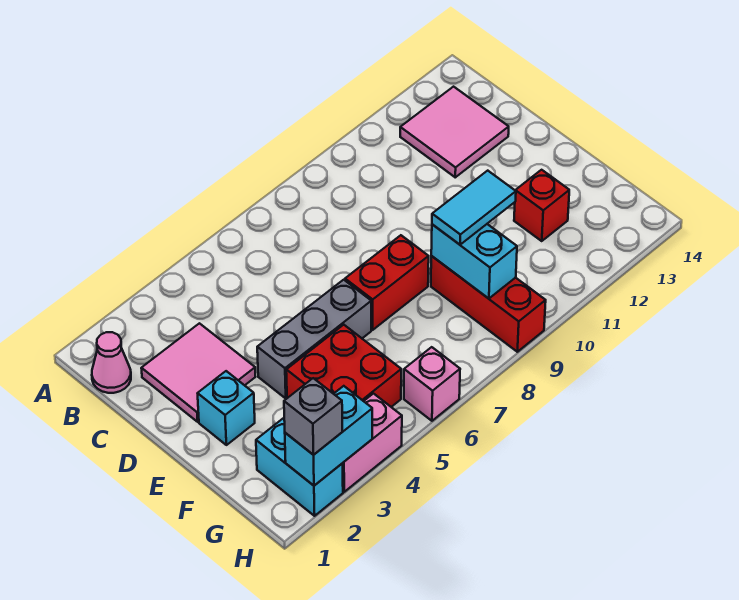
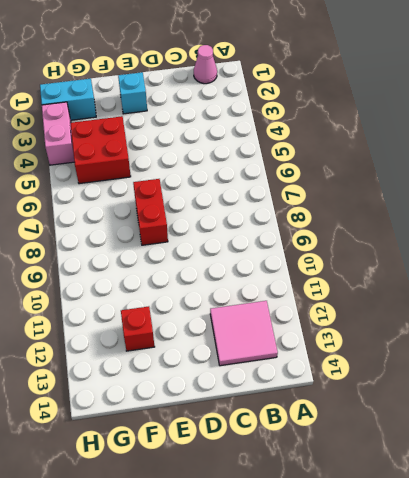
none -> pink tile C2:D3 level 1
none -> grey brick E4:E6 level 1
none -> red brick F9:H9 level 1

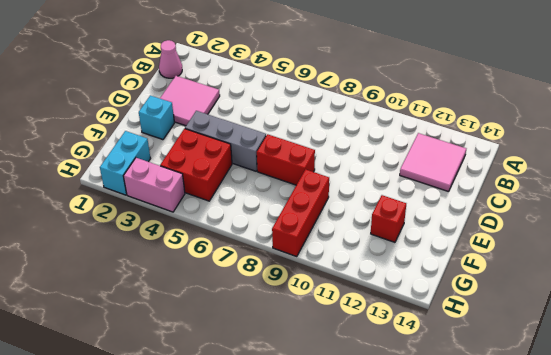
none -> pink brick H6 level 1
none -> cyan brick F9:G9 level 2
none -> cyan brick H2:H3 level 2

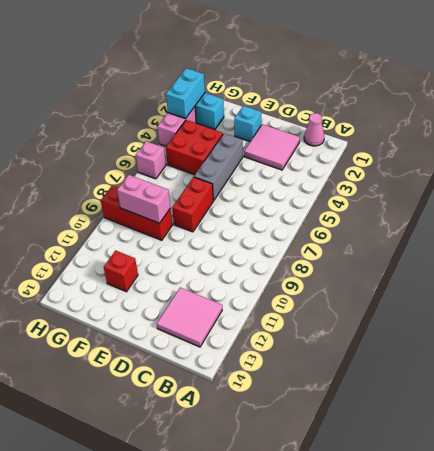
pink brick F9:G9 level 2 -> cyan brick F9:G9 level 2
none -> cyan tile F9:F10 level 3
none -> grey brick H2 level 3

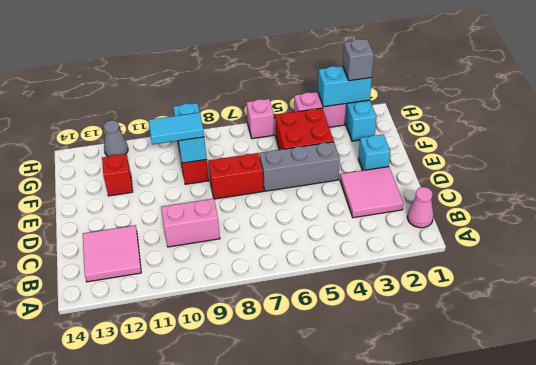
pink brick C9:C10 level 1 -> none
grey cone H12 level 1 -> none

